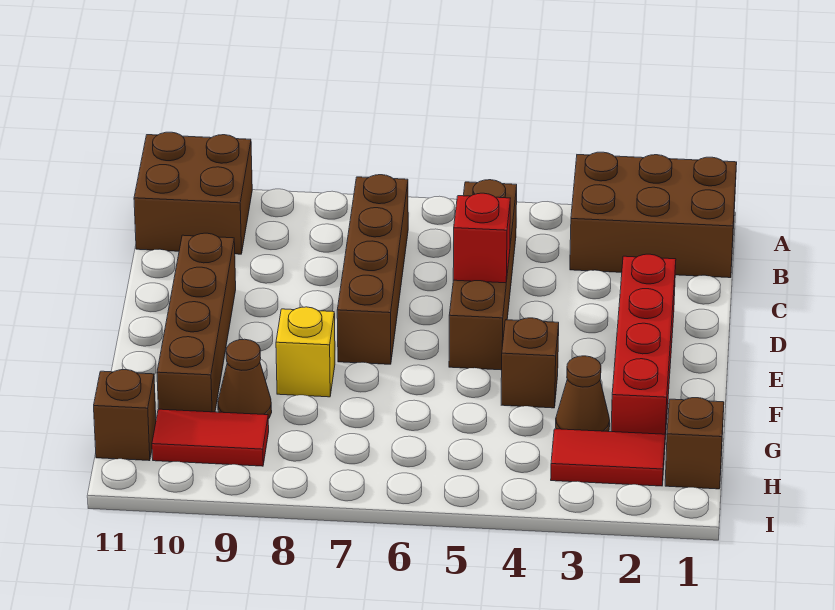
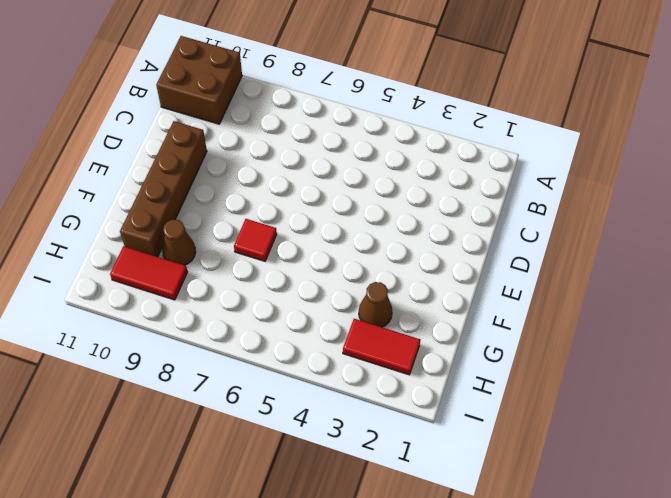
red tile F7 level 1 -> none
none -> brown brick A1:B3 level 1
none -> brown brick B5:E5 level 1
none -> brown brick B7:E7 level 1

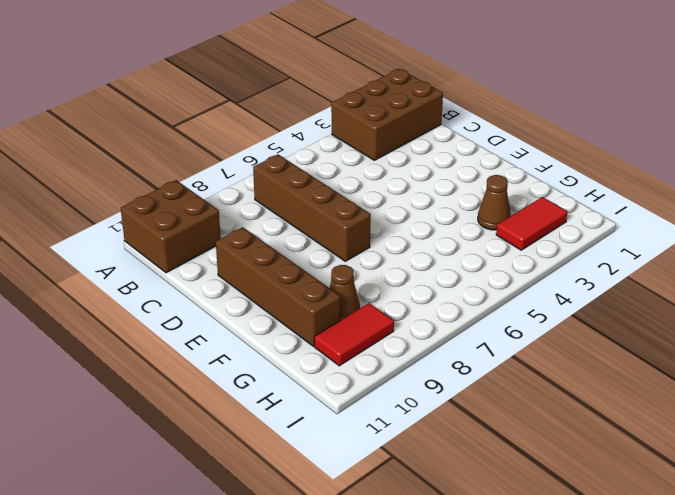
none -> brown brick B5:E5 level 1
none -> red brick D2:G2 level 1
none -> brown brick F4 level 1

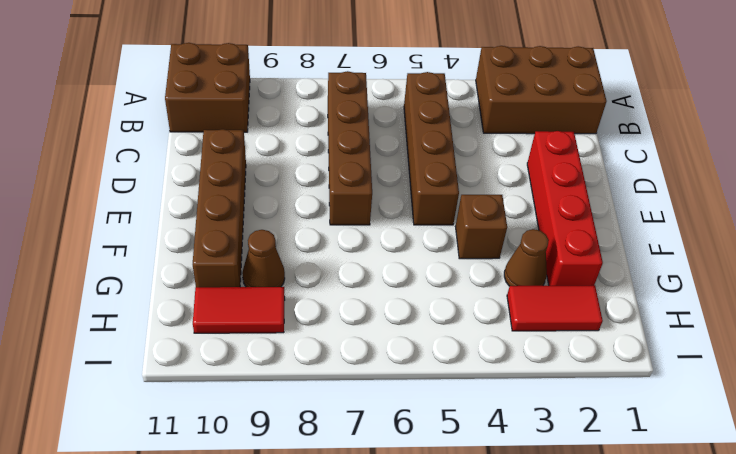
none -> yellow brick F8 level 1
none -> brown brick H1 level 1
none -> brown brick H11 level 1

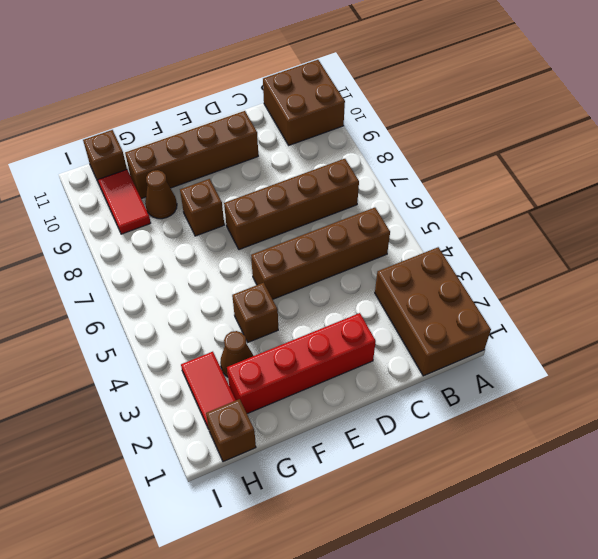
brown brick F8 level 1 -> yellow brick F8 level 1
none -> red brick D5 level 2

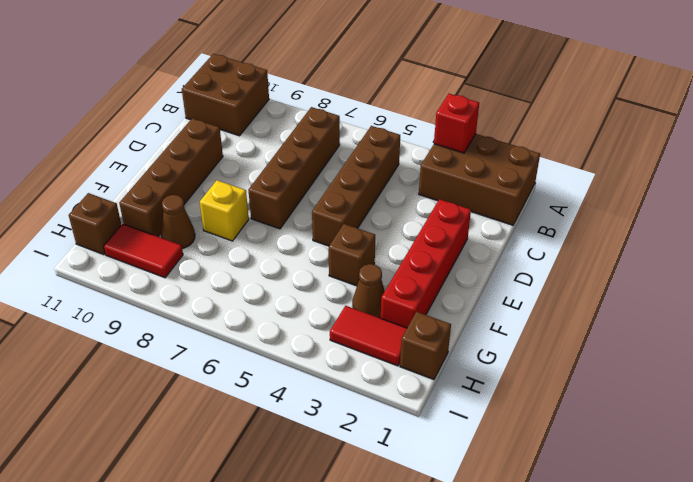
red brick A3 level 2 -> red brick D5 level 2

